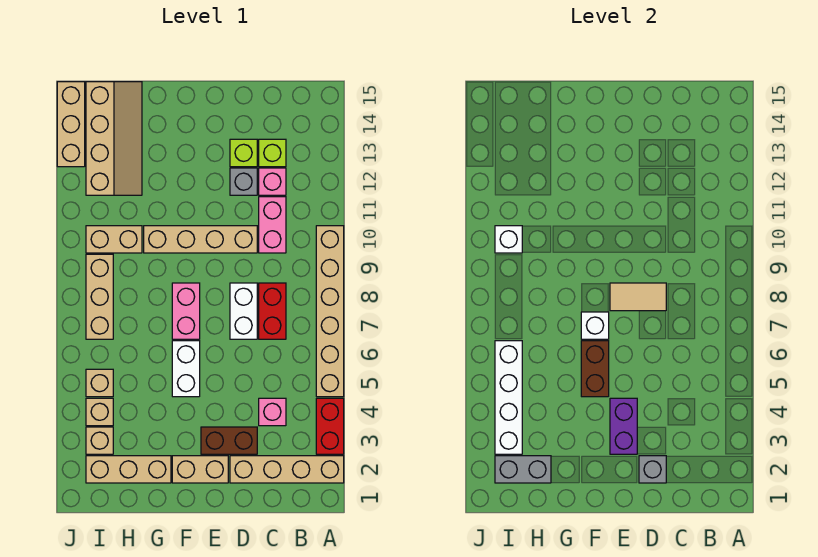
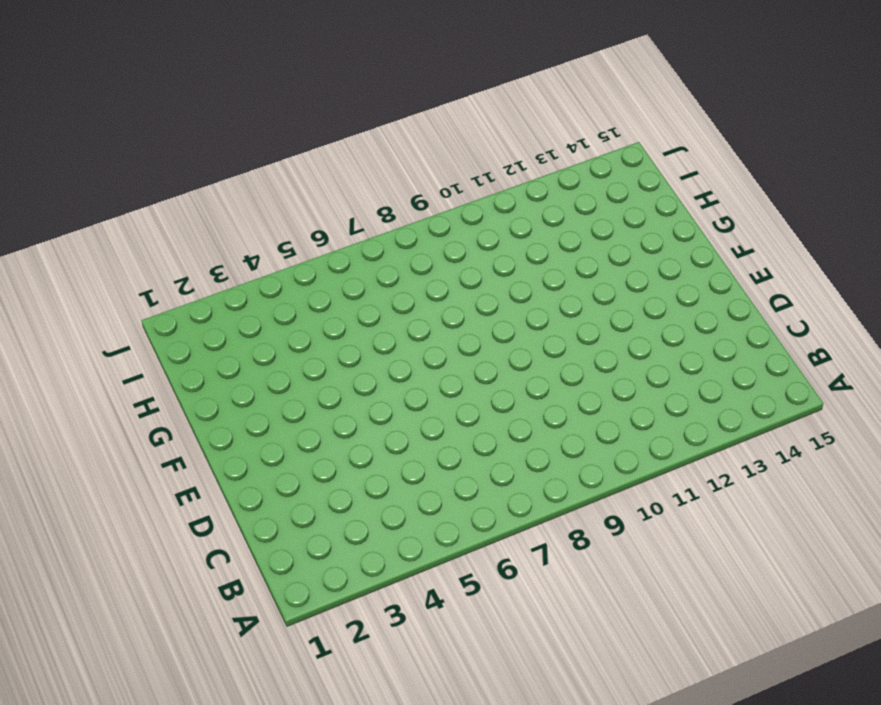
none -> tan brick A2:D2 level 1
none -> red brick A3:A4 level 1
none -> tan brick A5:A10 level 1
none -> pink brick C4 level 1

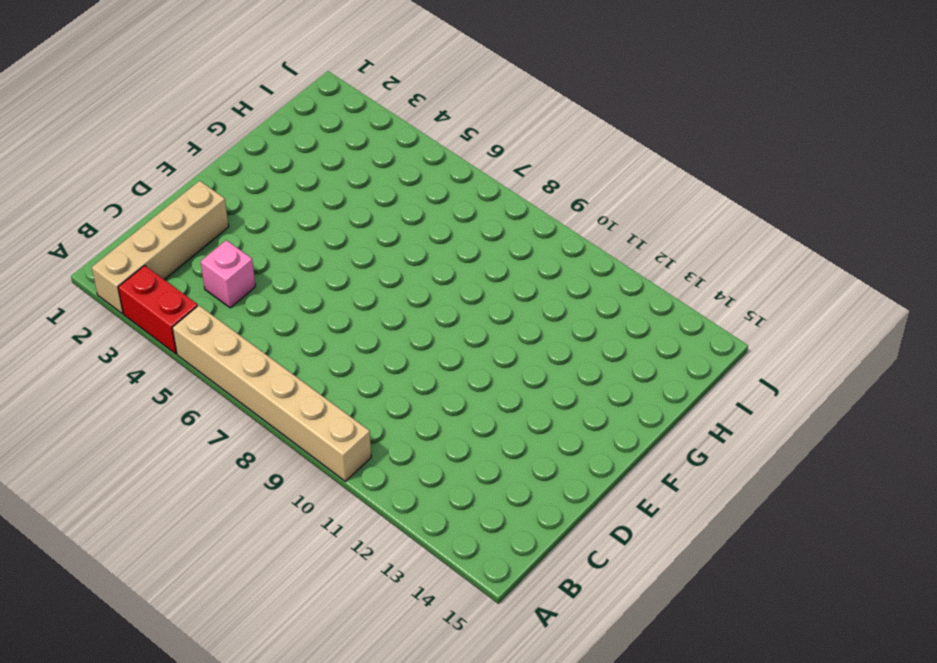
none -> red brick C7:C8 level 1
none -> pink brick C10:C11 level 1
none -> pink brick C12 level 1
none -> lime brick C13 level 1

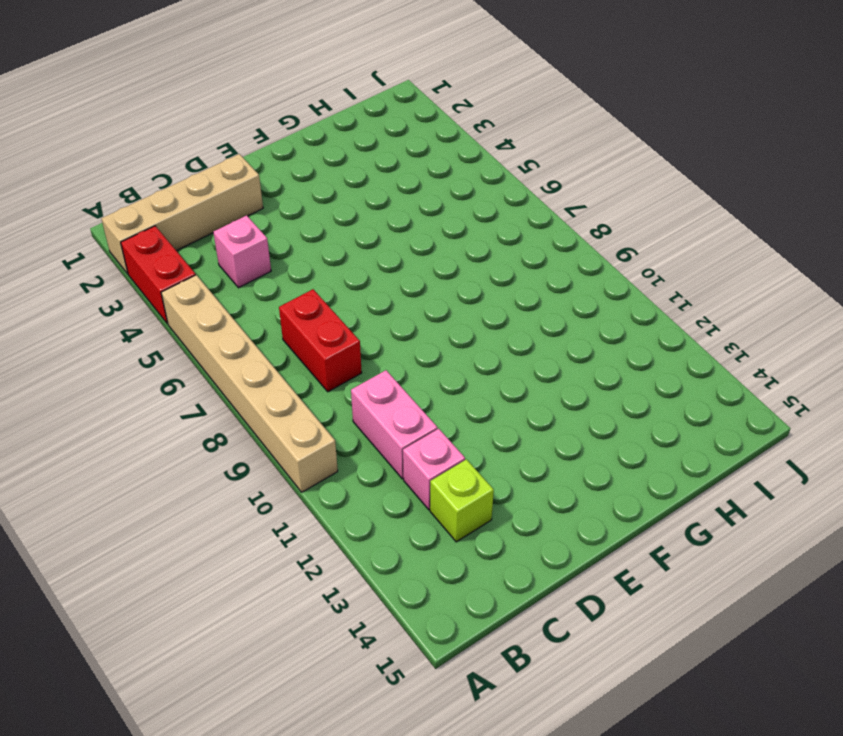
none -> brown brick D3:E3 level 1
none -> white brick D7:D8 level 1
none -> tan brick D10:G10 level 1
none -> grey brick D12 level 1

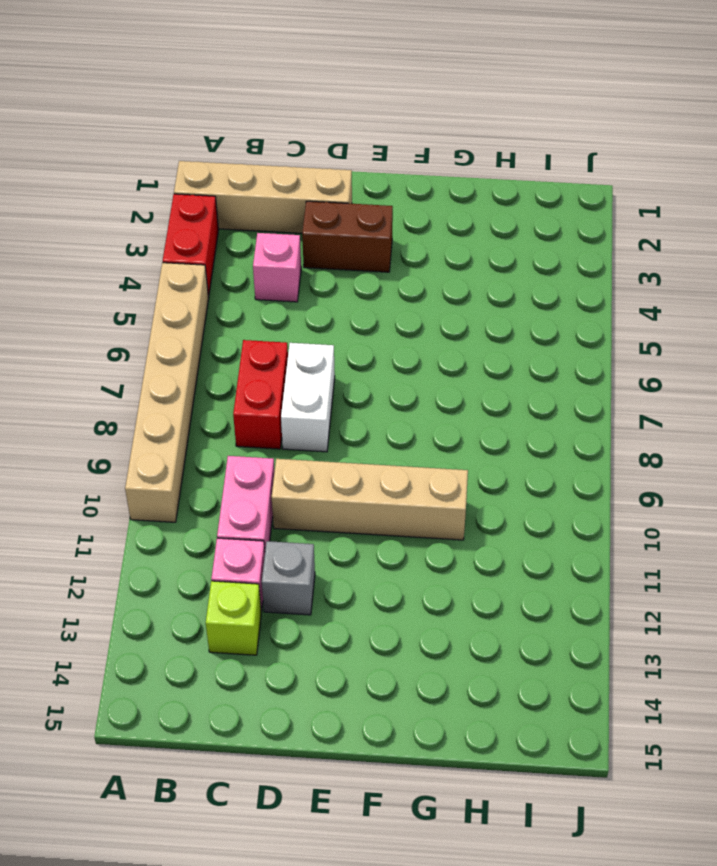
none -> lime brick D13 level 1
none -> tan brick E2:F2 level 1
none -> white brick F5:F6 level 1
none -> pink brick F7:F8 level 1

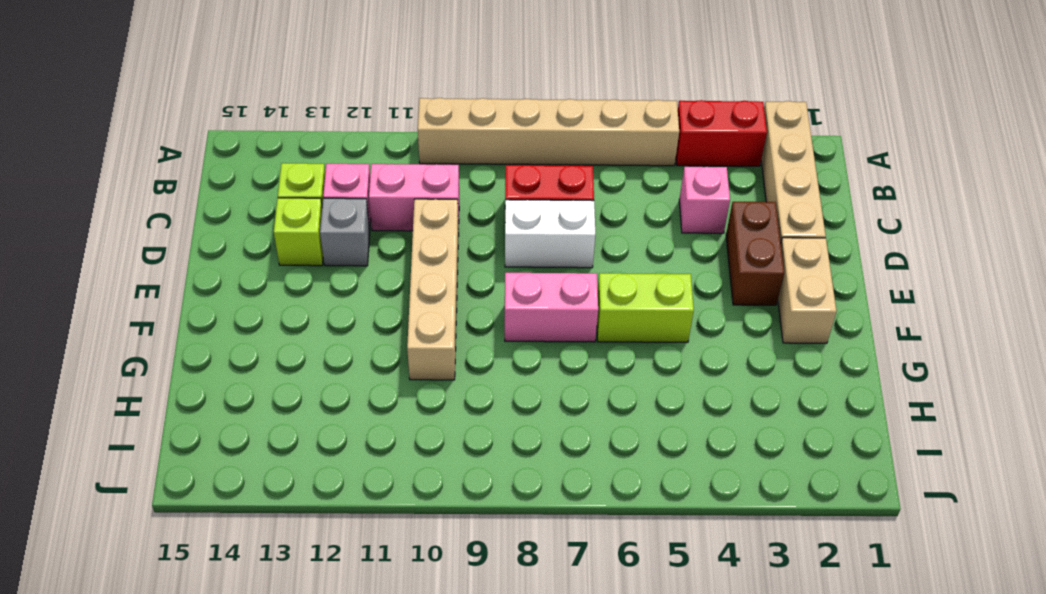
lime brick F5:F6 level 1 -> white brick F5:F6 level 1
none -> tan brick G2:I2 level 1
none -> tan brick H10:I10 level 1
none -> tan slope H12:I15 level 1 top I
none -> tan brick I3 level 1

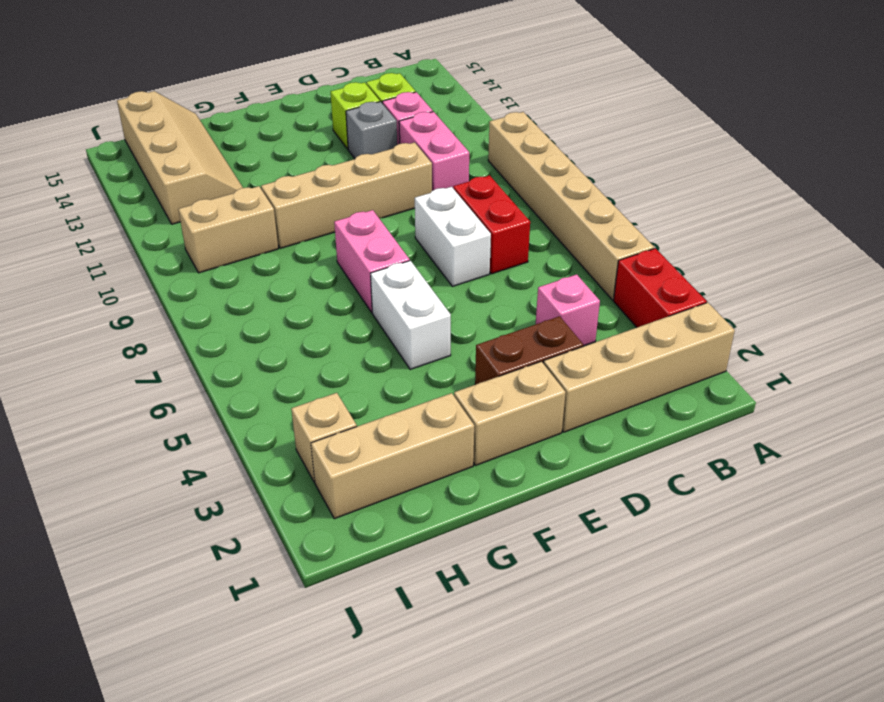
none -> tan brick I4 level 1
none -> tan brick I5 level 1
none -> tan brick I7:I9 level 1
none -> tan brick J13:J15 level 1

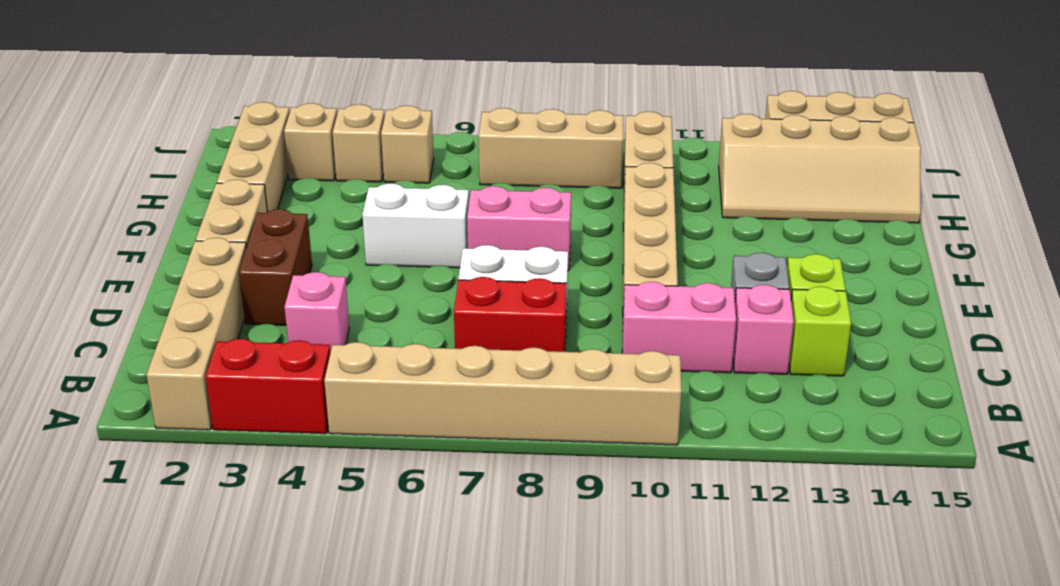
none -> grey brick D2 level 2
none -> tan tile D8:E8 level 2
none -> purple brick E3:E4 level 2
none -> brown brick F5:F6 level 2

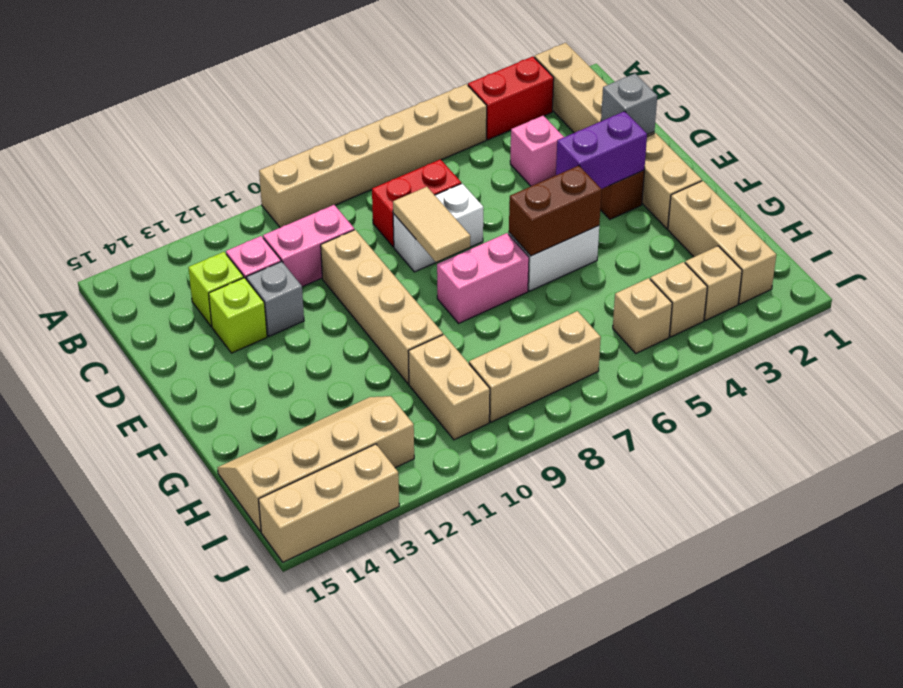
none -> white brick F7 level 2
none -> grey brick H2:I2 level 2
none -> white brick I3:I6 level 2
none -> white brick I10 level 2

